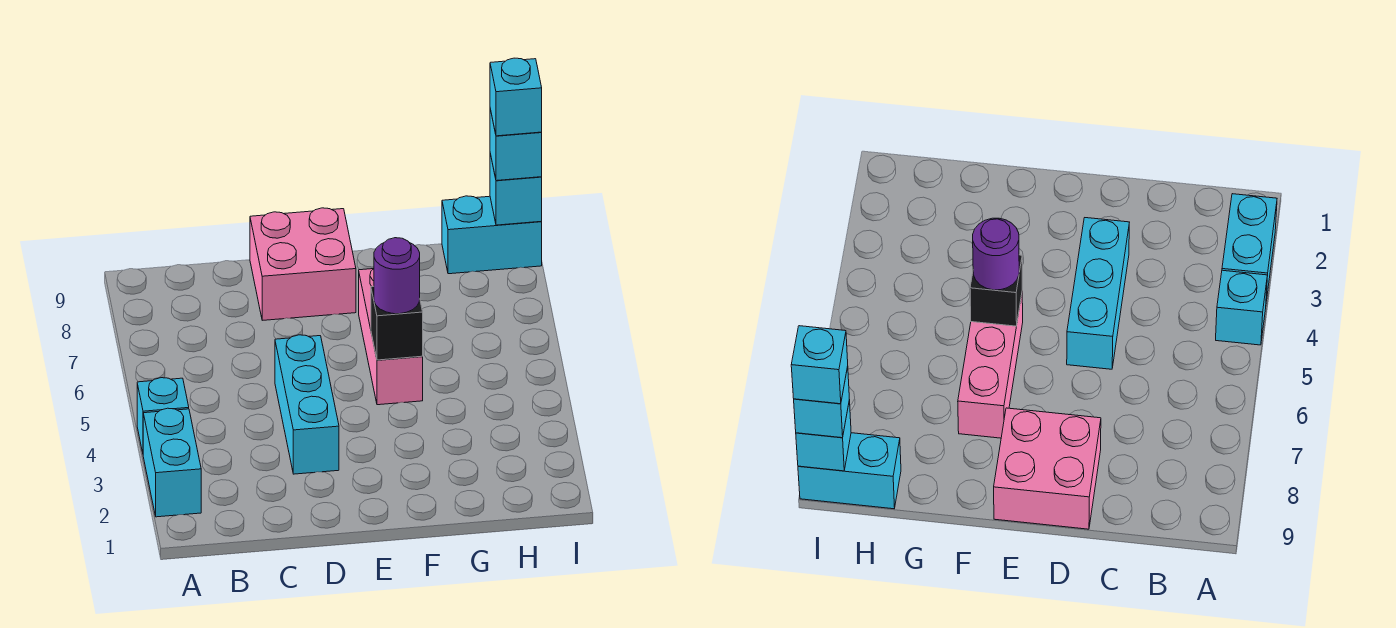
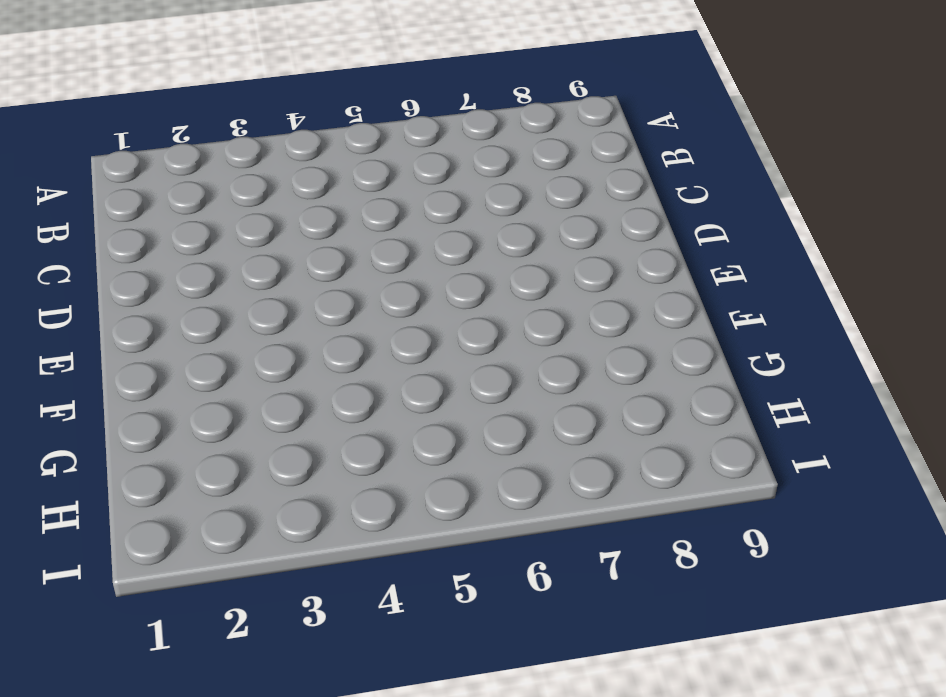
none -> cyan brick A2:A3 level 1
none -> cyan brick A4 level 1

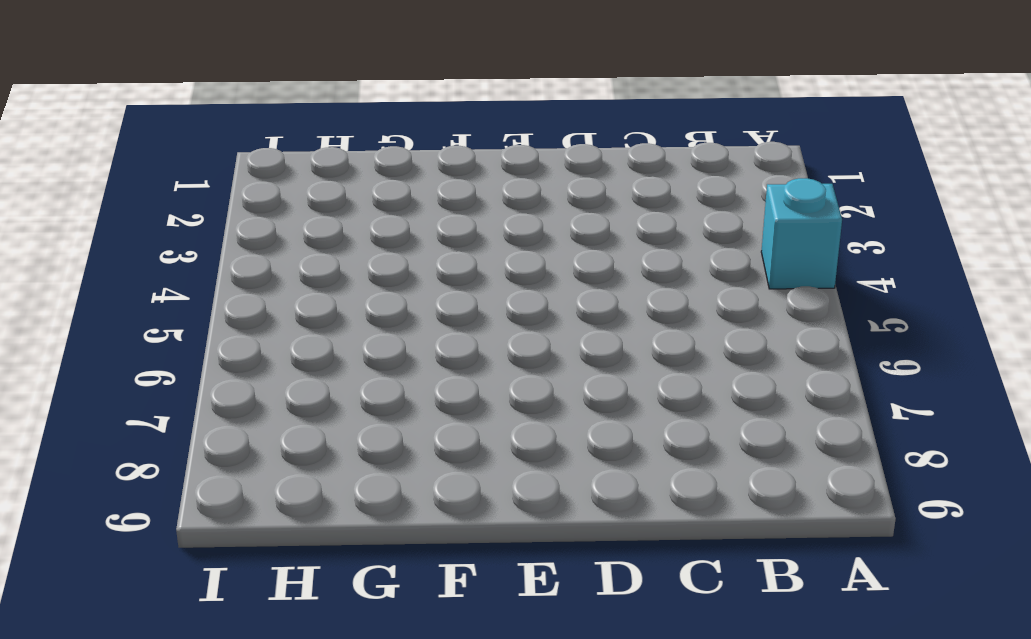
none -> cyan brick A2:A3 level 1
none -> cyan brick D3:D5 level 1

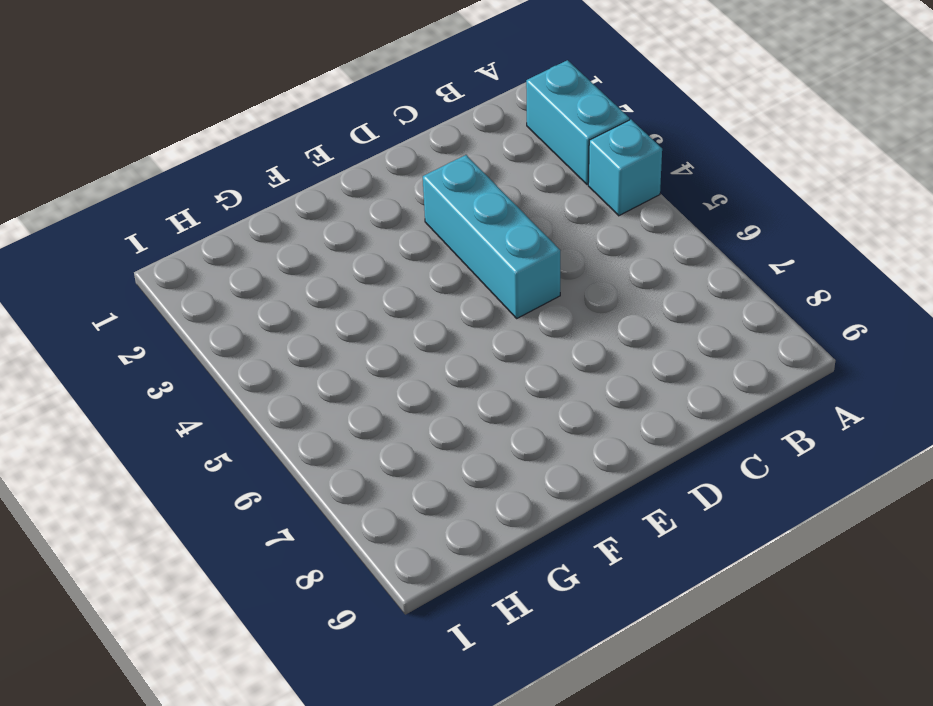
none -> pink brick D8:E9 level 1
none -> pink brick F5:F7 level 1

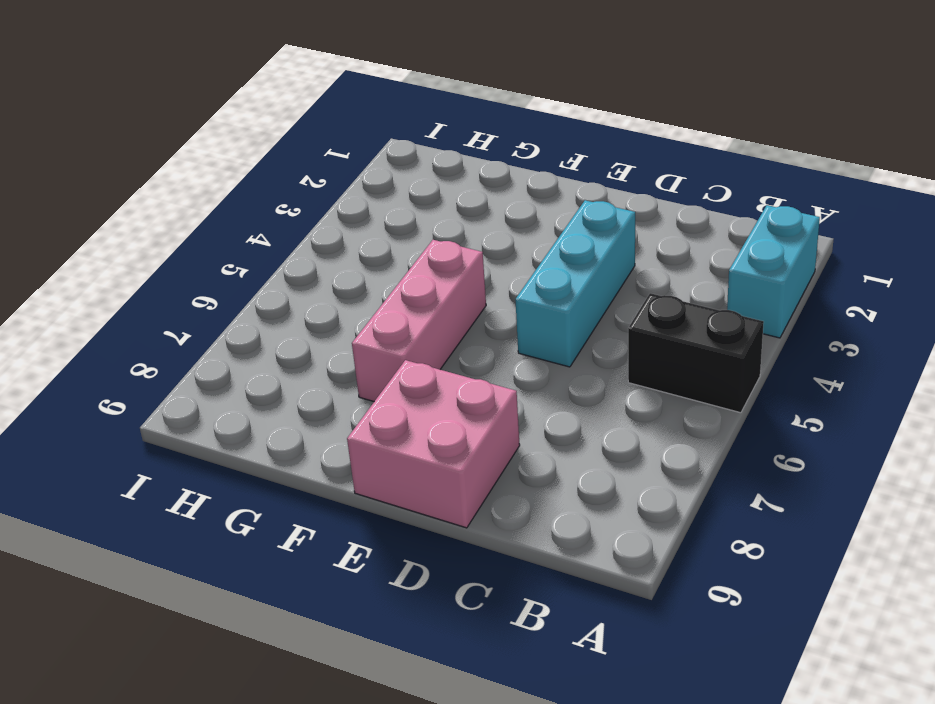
black brick A5:B5 level 1 -> none
none -> cyan brick A4 level 1
none -> cyan brick H9:I9 level 1

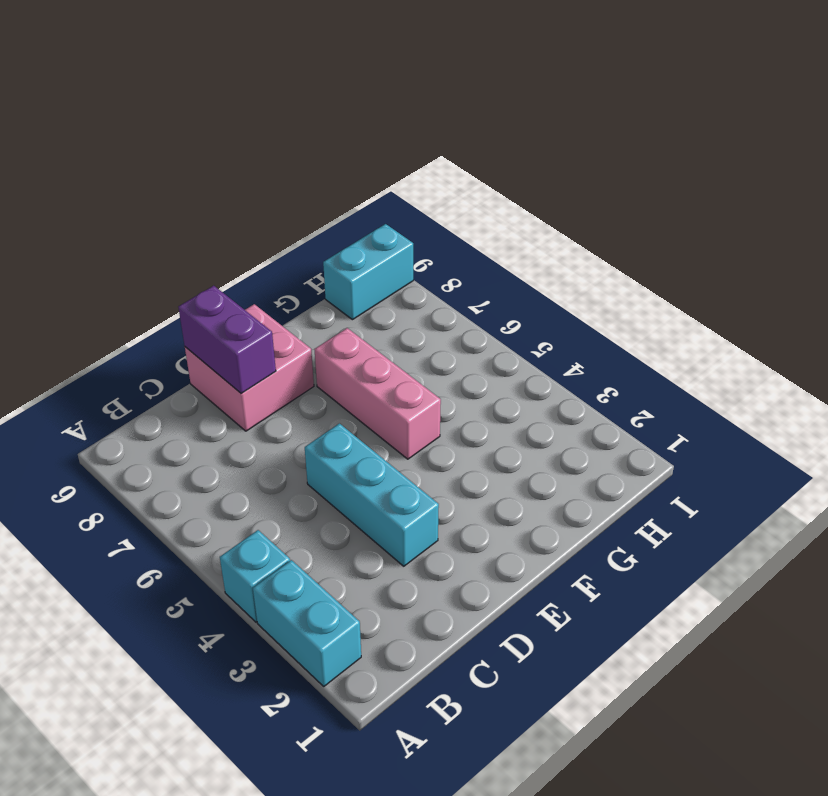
purple brick D8:D9 level 2 -> none
none -> black brick F5 level 2
none -> cyan brick I9 level 2

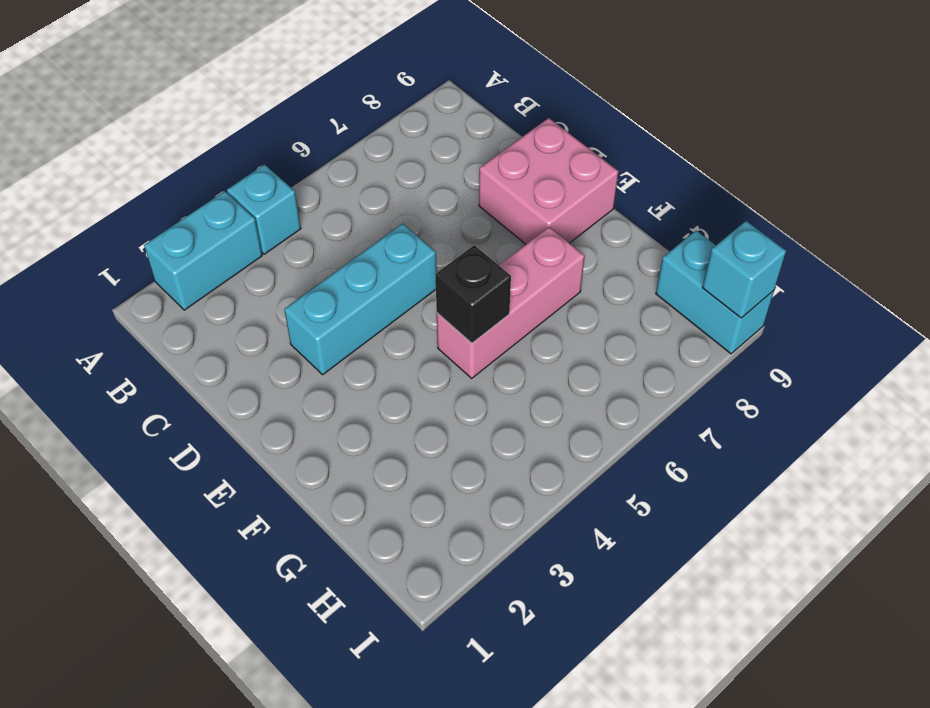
none -> purple round brick F5 level 3
none -> cyan brick I9 level 3

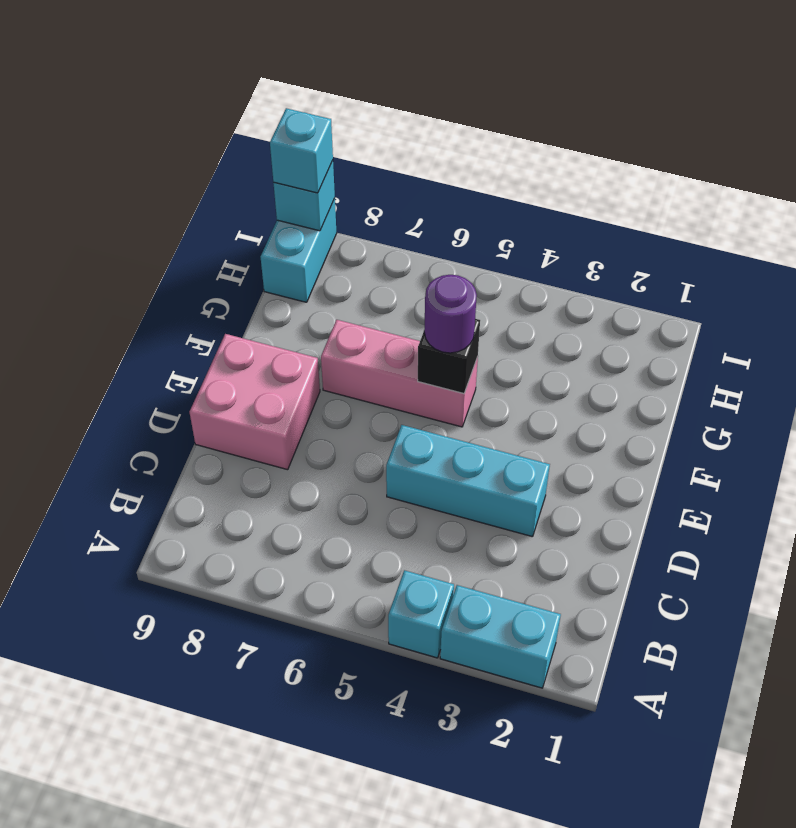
none -> cyan brick I9 level 4

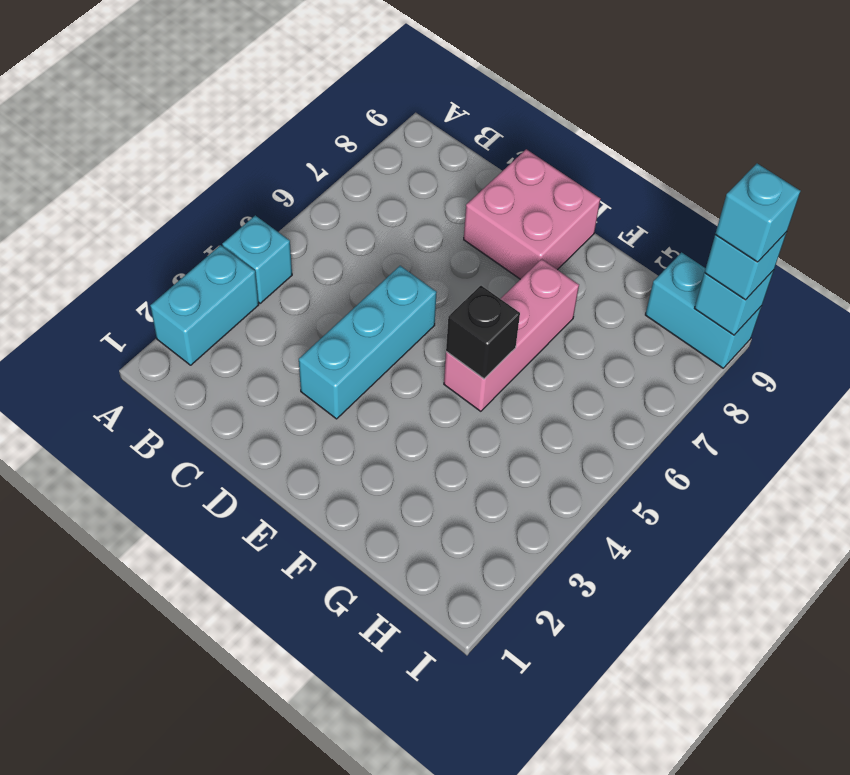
none -> purple round brick F5 level 3

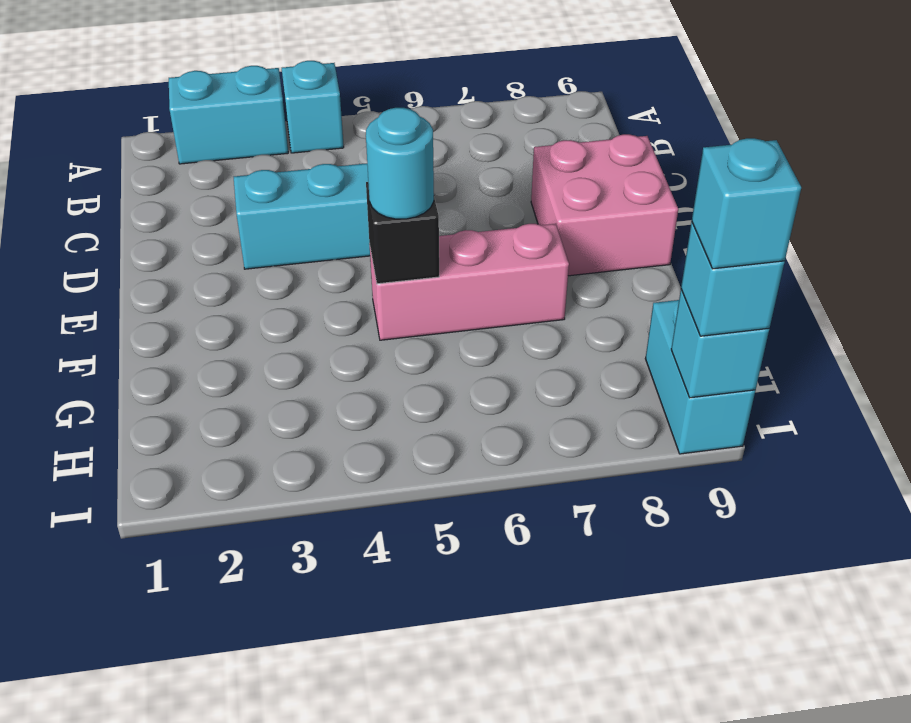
cyan round brick F5 level 3 -> purple round brick F5 level 3

